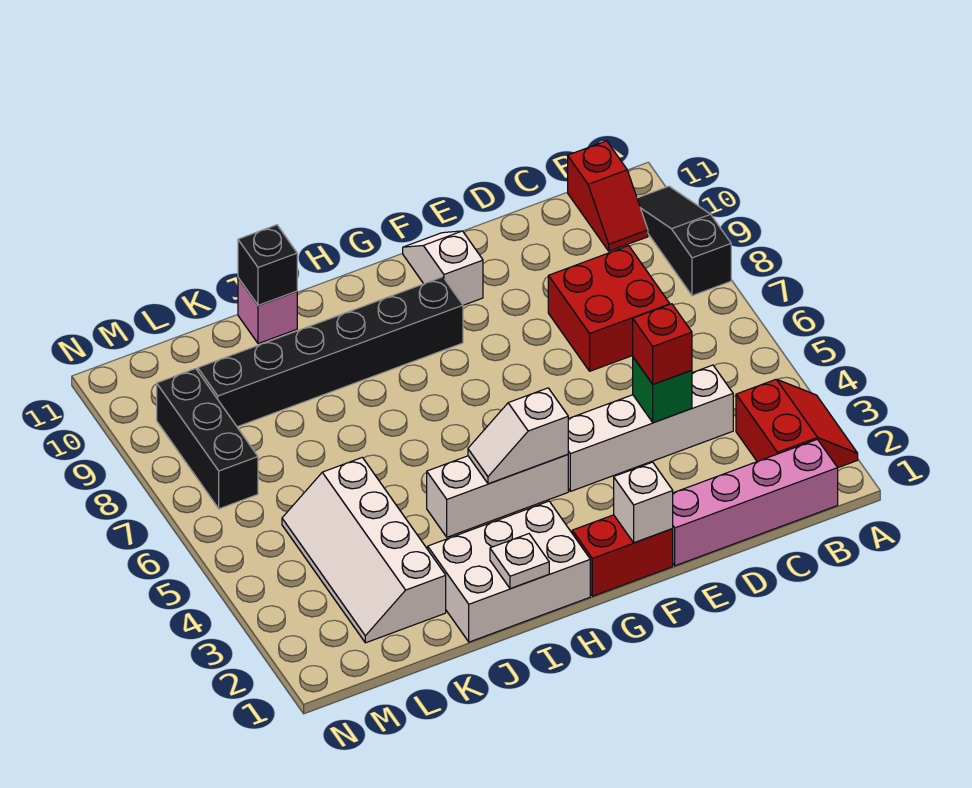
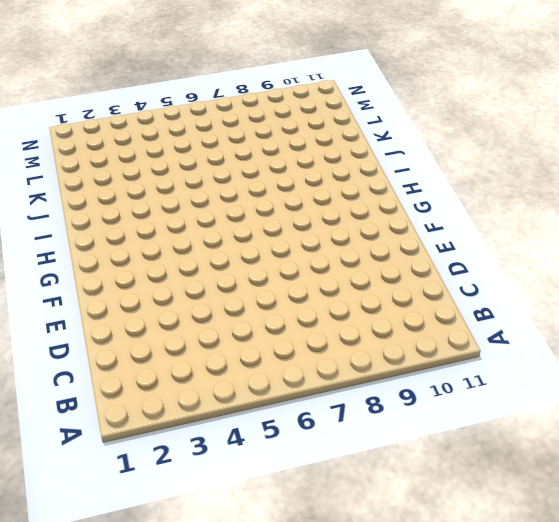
none -> red slope A2:B3 level 1 top B
none -> black slope A8:A10 level 1 top 8
none -> pink brick B1:E1 level 1

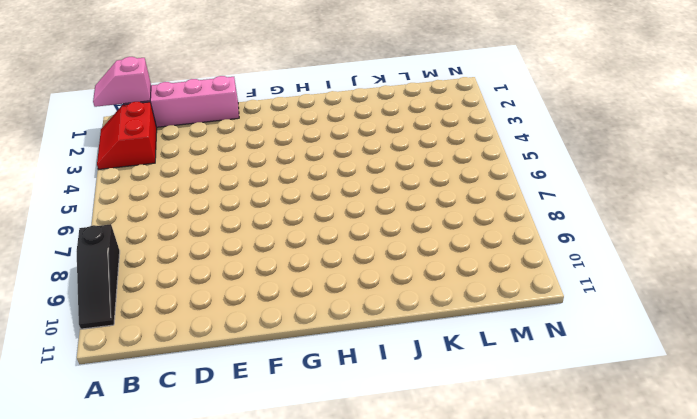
pink slope A1:B1 level 2 top B -> none
none -> red slope B10:B11 level 1 top 11
none -> white brick C4:F4 level 1
none -> red brick C7:D8 level 1

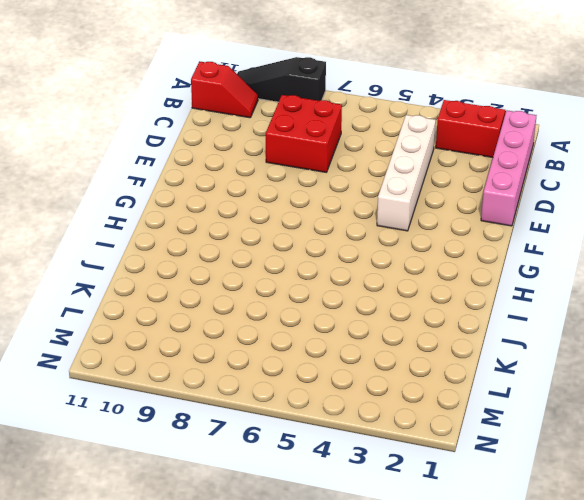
none -> red brick F1:G1 level 1
none -> white slope F10:F11 level 1 top 10
none -> white brick G4:I4 level 1

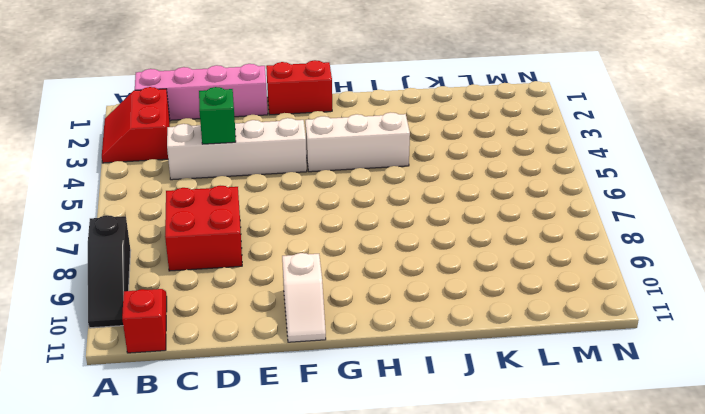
none -> black brick G9:L9 level 1
none -> white brick H1:J2 level 1
none -> pink brick J11 level 1

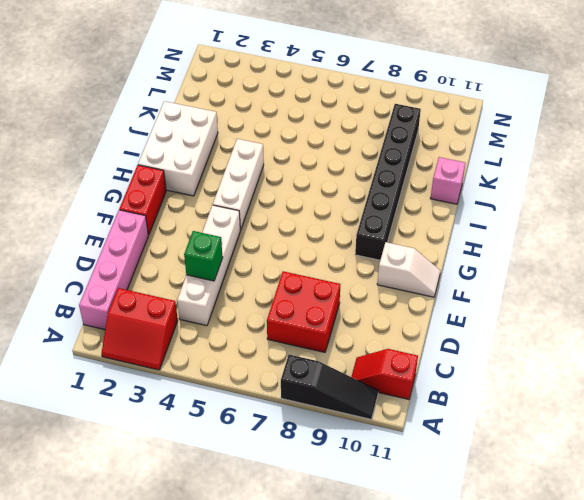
none -> white slope K2:L5 level 1 top K
none -> black brick M7:M9 level 1
none -> white brick F1 level 2

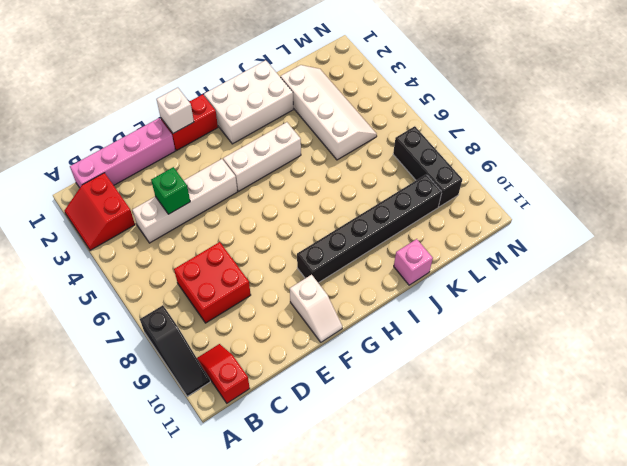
none -> white slope G4:H4 level 2 top G
none -> white plate I1 level 2
none -> black brick J11 level 2

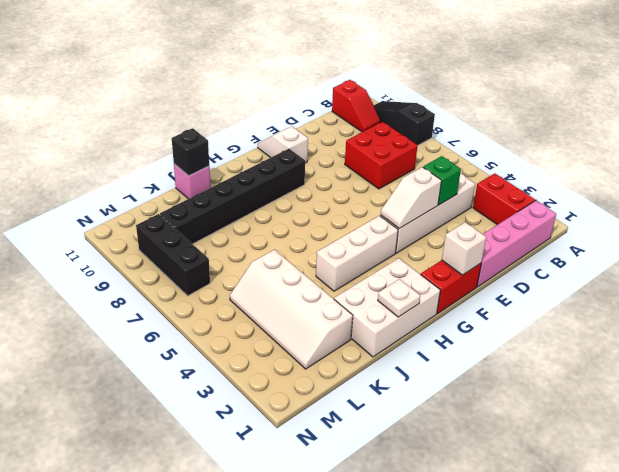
white slope E4:F4 level 2 top E -> white slope G4:H4 level 2 top G
none -> red brick D4 level 3

